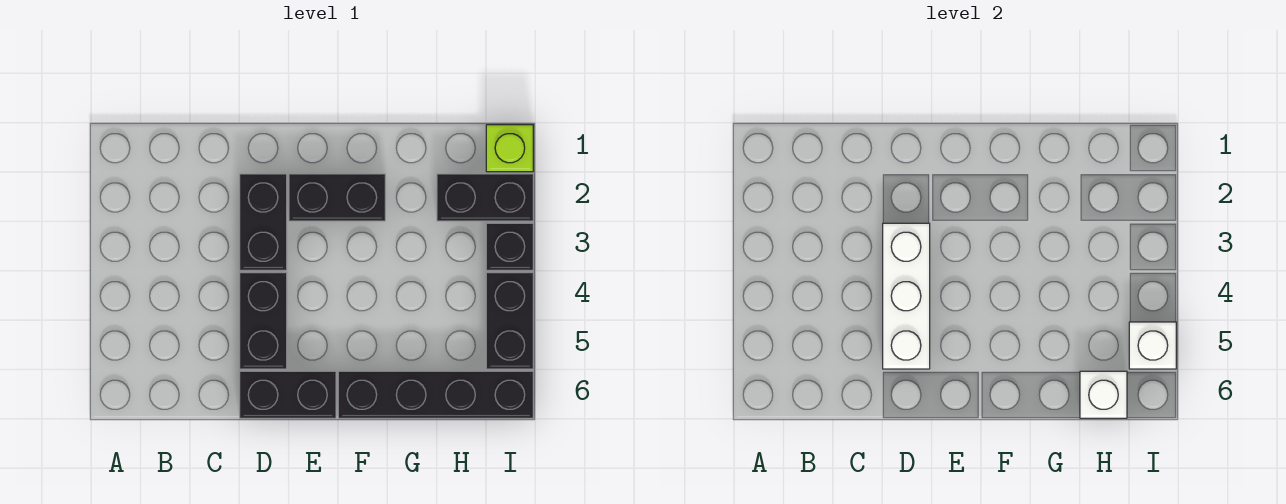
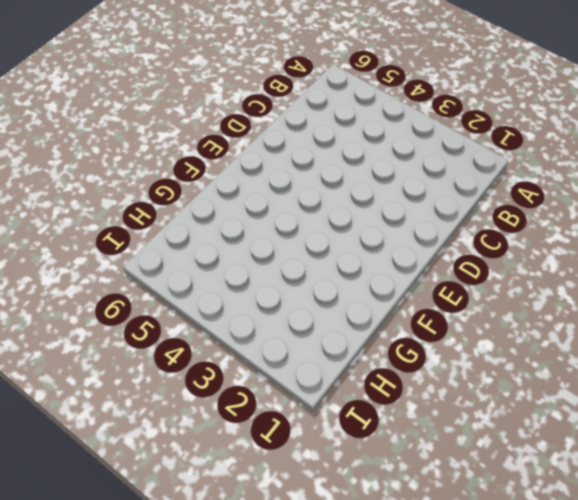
none -> black brick D2:D3 level 1
none -> black brick D4:D5 level 1
none -> black brick D6:E6 level 1

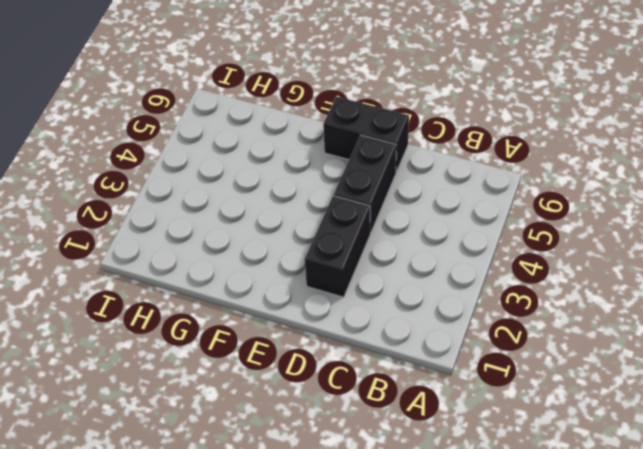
none -> black brick E2:F2 level 1
none -> black brick F6:I6 level 1
none -> black brick H2:I2 level 1

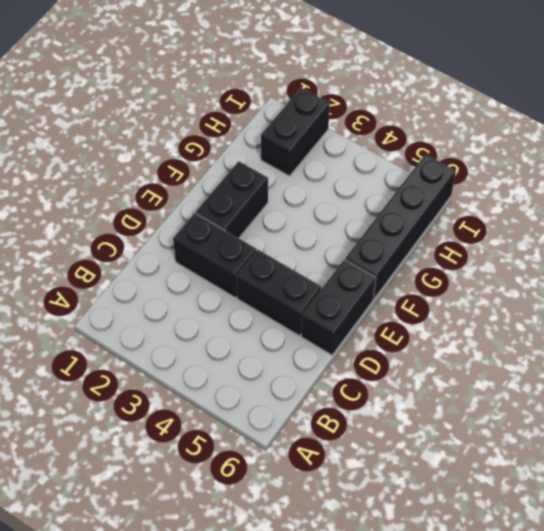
none -> lime brick I1 level 1
none -> black brick I3 level 1
none -> black brick I4:I5 level 1

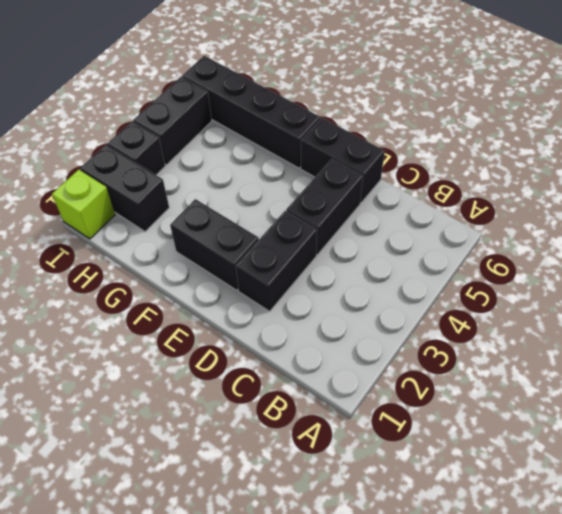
none -> white brick D3:D5 level 2
none -> white brick H6 level 2
none -> white brick I5 level 2

